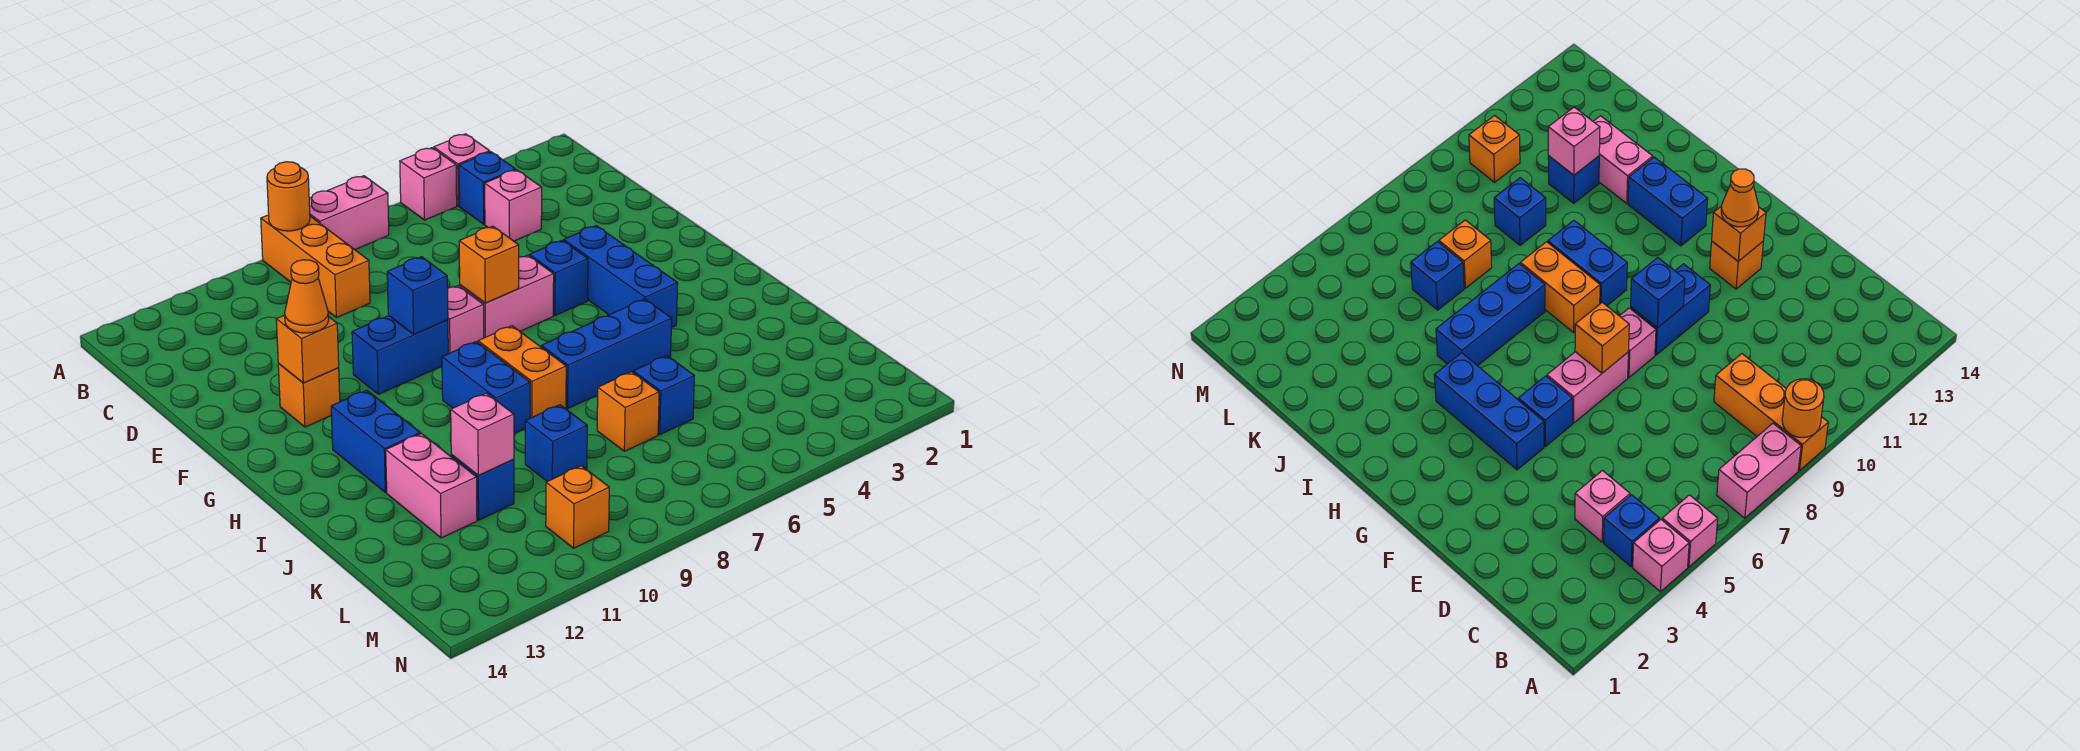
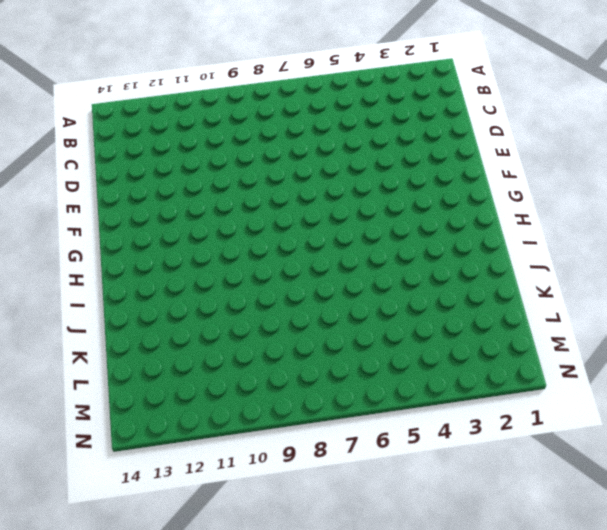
none -> pink brick A4 level 1
none -> pink brick A5 level 1
none -> pink brick A7:A8 level 1

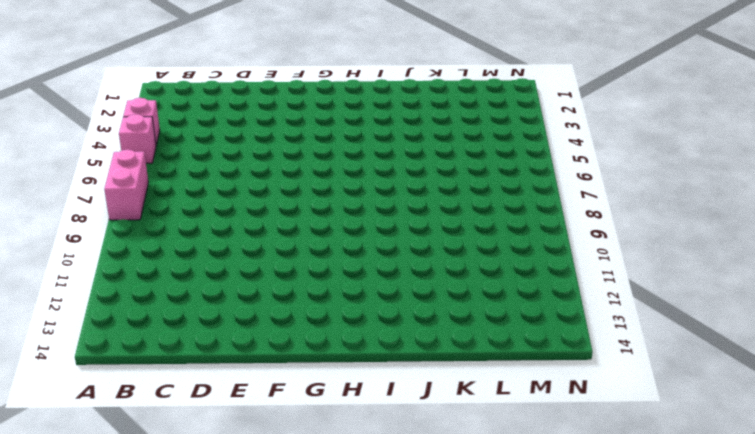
none -> orange brick A9:C9 level 1
none -> blue brick B4 level 1
none -> pink brick C4 level 1

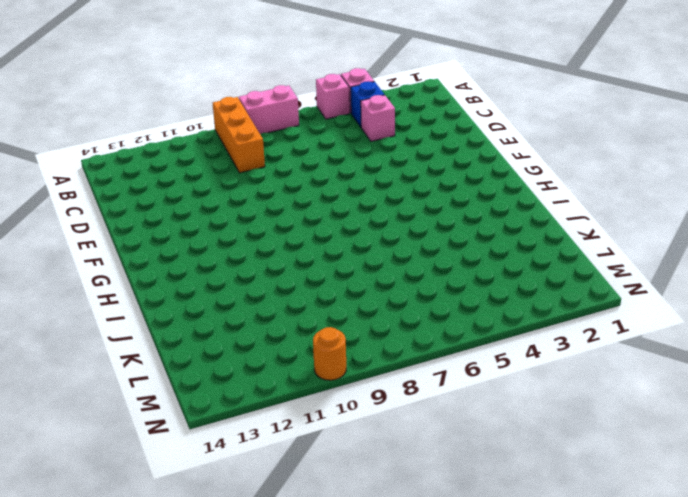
orange round brick N10 level 1 -> orange round brick A9 level 2
none -> blue brick F4:H4 level 1
none -> blue brick F5 level 1
none -> pink brick F6:F7 level 1

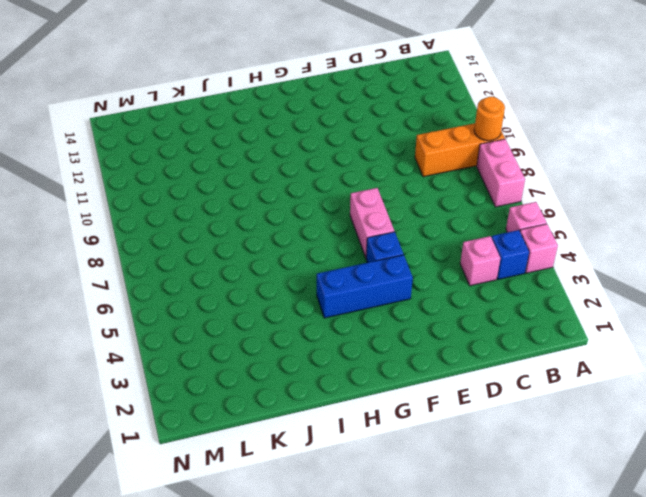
none -> pink brick F8 level 1
none -> blue brick F9:F10 level 1
none -> orange brick F12 level 1

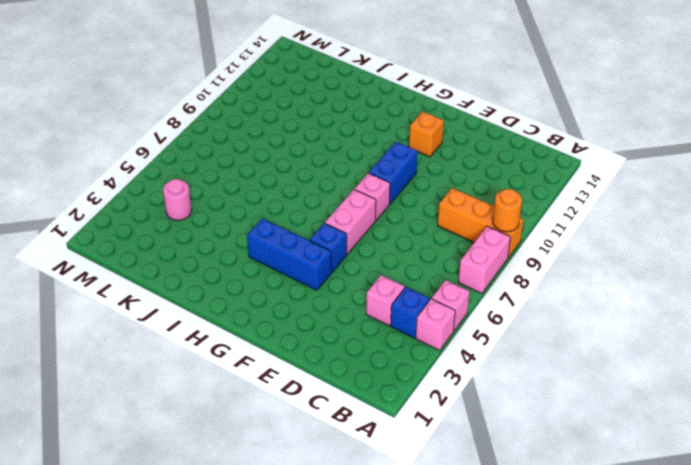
pink round brick L4 level 1 -> none
none -> orange brick H8:I8 level 1
none -> blue brick H9:I9 level 1
none -> blue brick H12:I12 level 1

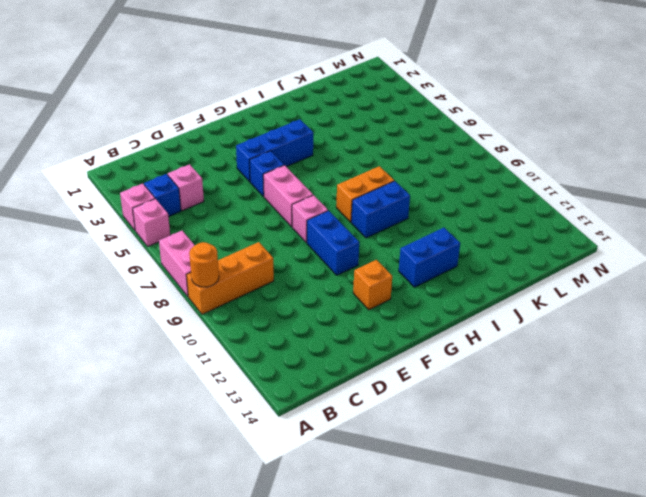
none -> blue brick I5:I7 level 1
none -> pink brick J12:K12 level 1
none -> blue brick K6 level 1

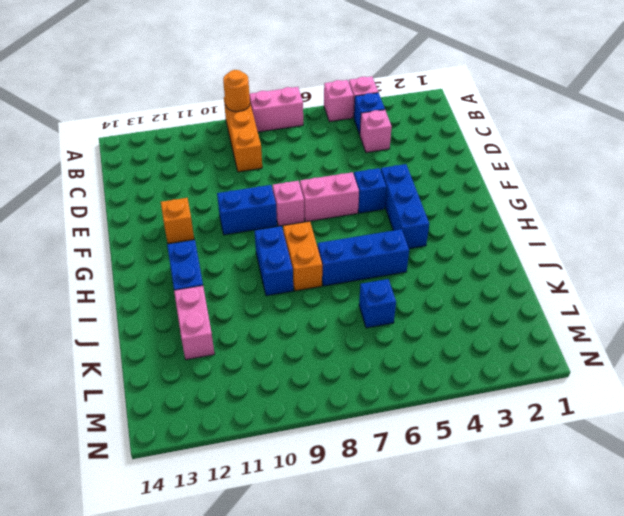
none -> orange brick K7 level 1
none -> blue brick K9 level 1
none -> blue brick K11 level 1

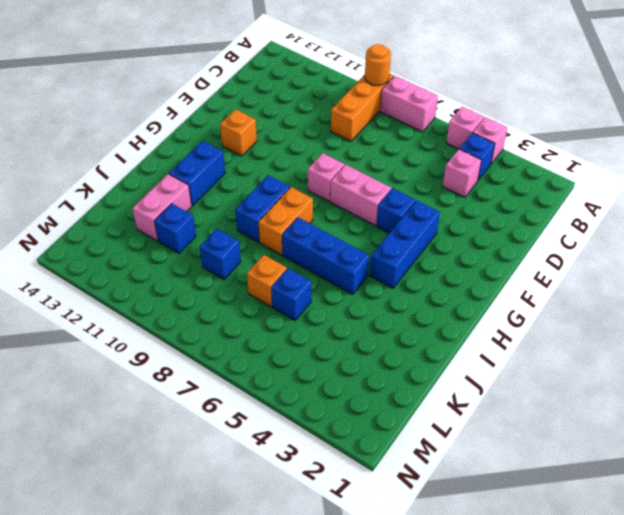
none -> blue brick F9:F10 level 1
none -> orange brick M10 level 1
none -> orange brick F7 level 2

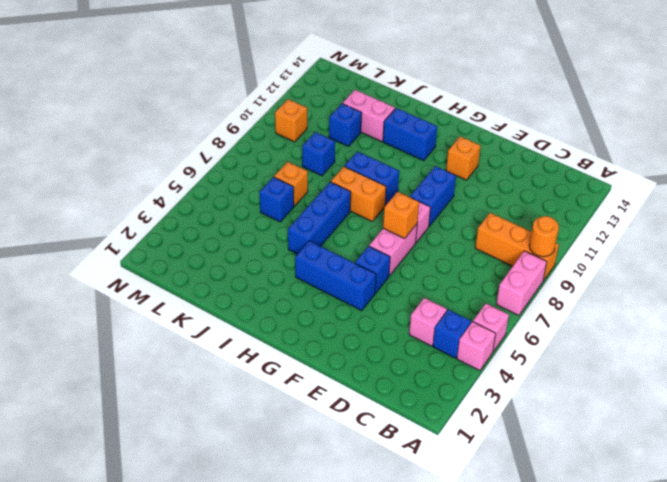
none -> blue brick F9 level 2
none -> orange brick F12 level 2
none -> pink brick K11 level 2

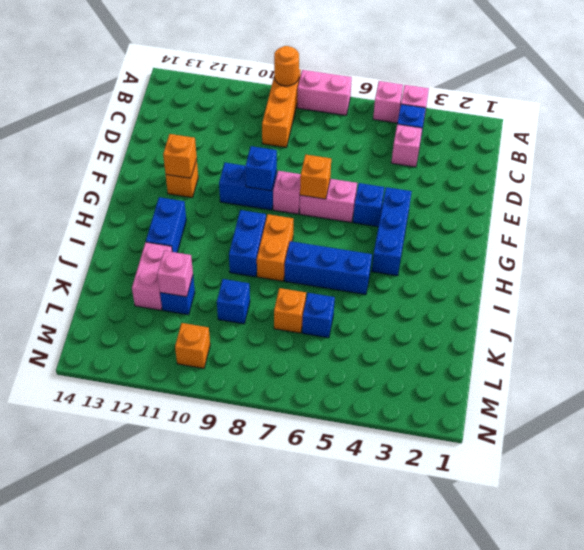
none -> orange cone F12 level 3

